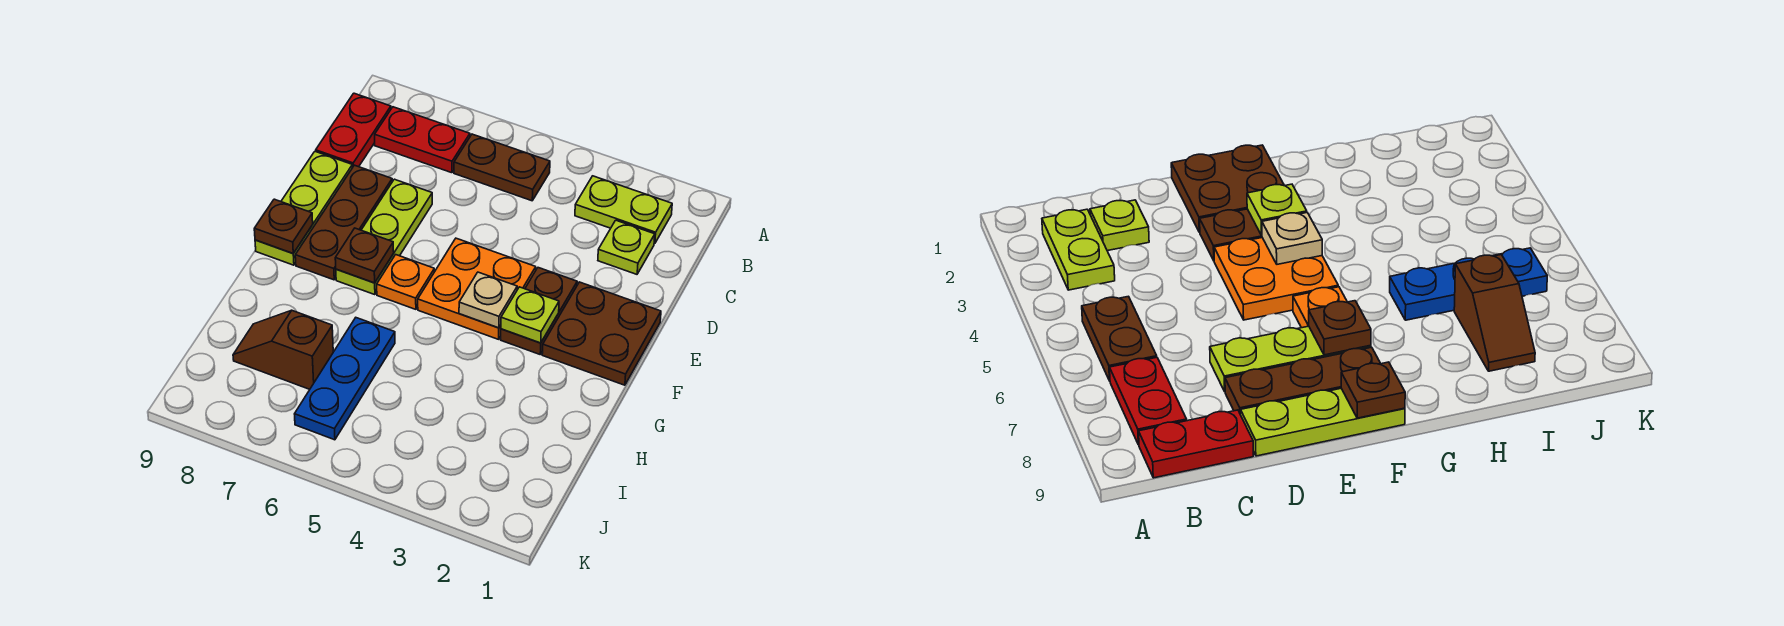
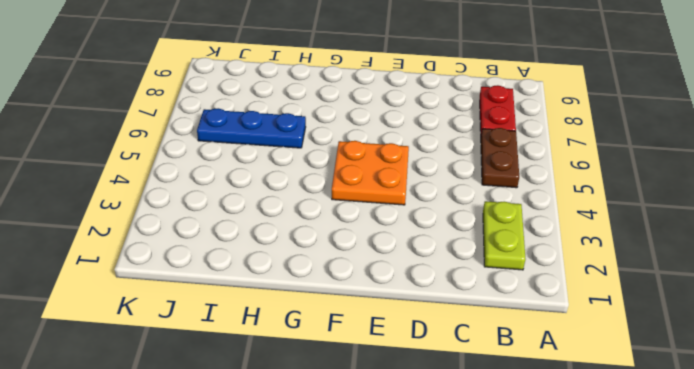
none -> red plate B9:C9 level 1
none -> lime plate C2 level 1
none -> lime plate D7:F7 level 1

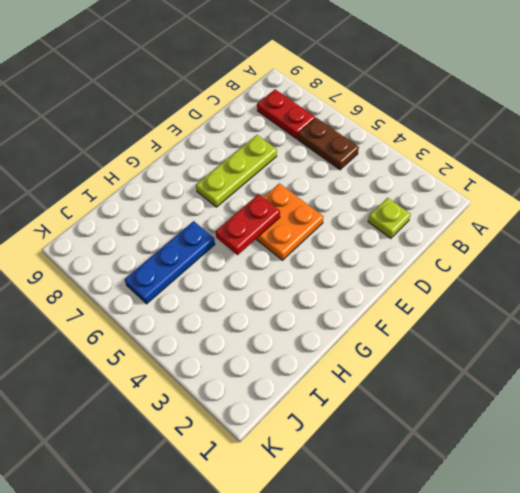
red plate F5:G5 level 2 -> red plate B9:C9 level 1
none -> lime plate B2:B3 level 1
none -> brown plate D8:F8 level 1
none -> lime plate D9:F9 level 1

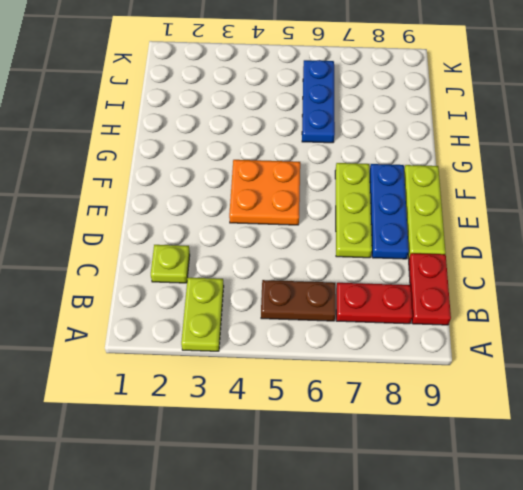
lime plate A3:B3 level 1 -> lime plate B2:B3 level 1
blue plate D8:F8 level 1 -> brown plate D8:F8 level 1
none -> brown plate E1:F2 level 1
none -> brown plate E3:F3 level 1
none -> orange plate F6 level 1

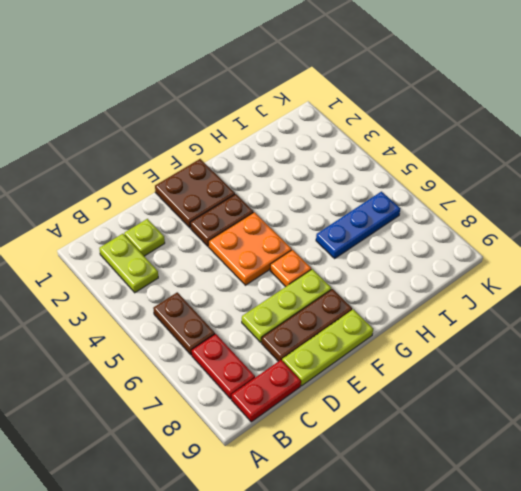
none -> brown slope I7:I8 level 1 top 7
none -> lime plate F3 level 2
none -> tan plate F4 level 2

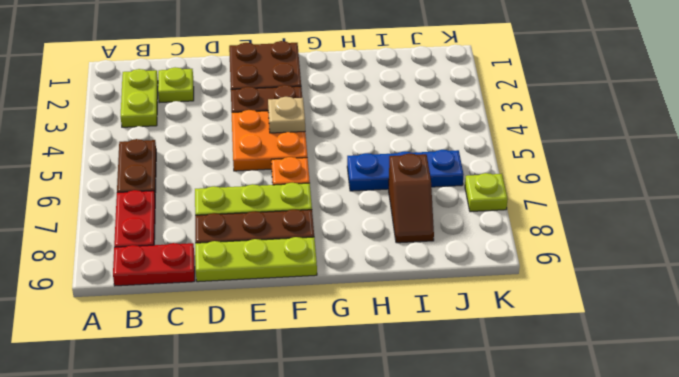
lime plate K7 level 1 -> lime plate F3 level 2
none -> brown plate F7 level 2
none -> brown plate F9 level 2

